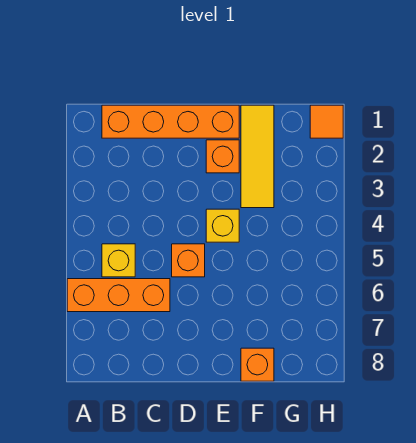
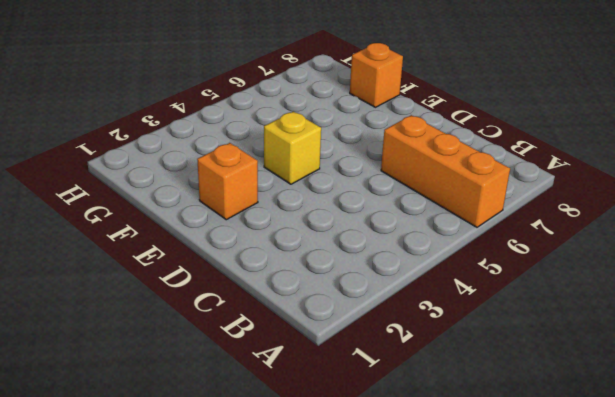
none -> orange brick B1:E1 level 1
none -> yellow brick B5 level 1

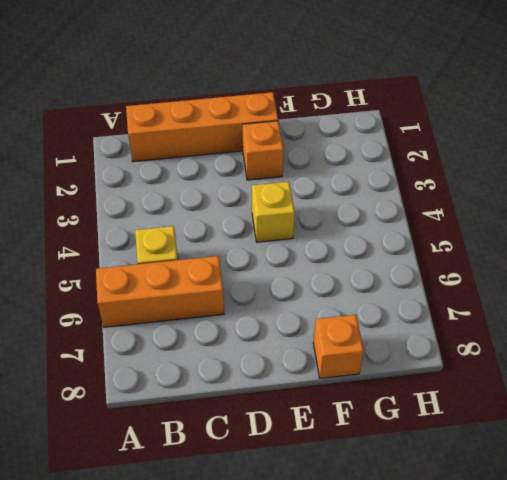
none -> orange brick D5 level 1
none -> yellow tile F1:F3 level 1

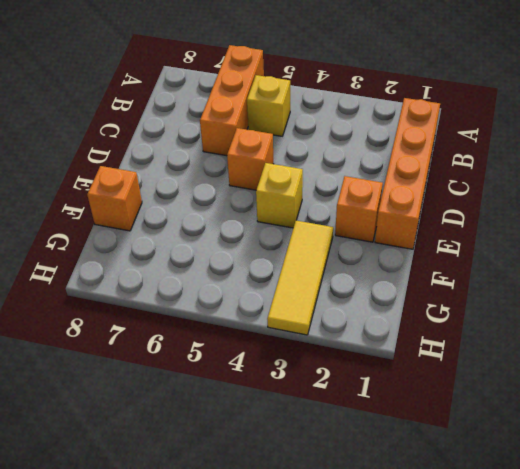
yellow tile F3:H3 level 1 -> yellow tile F1:F3 level 1
none -> orange tile H1 level 1

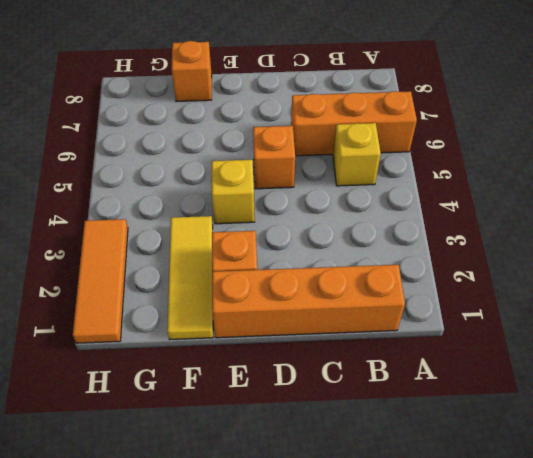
orange tile H1:H3 level 1 -> orange tile H1 level 1

